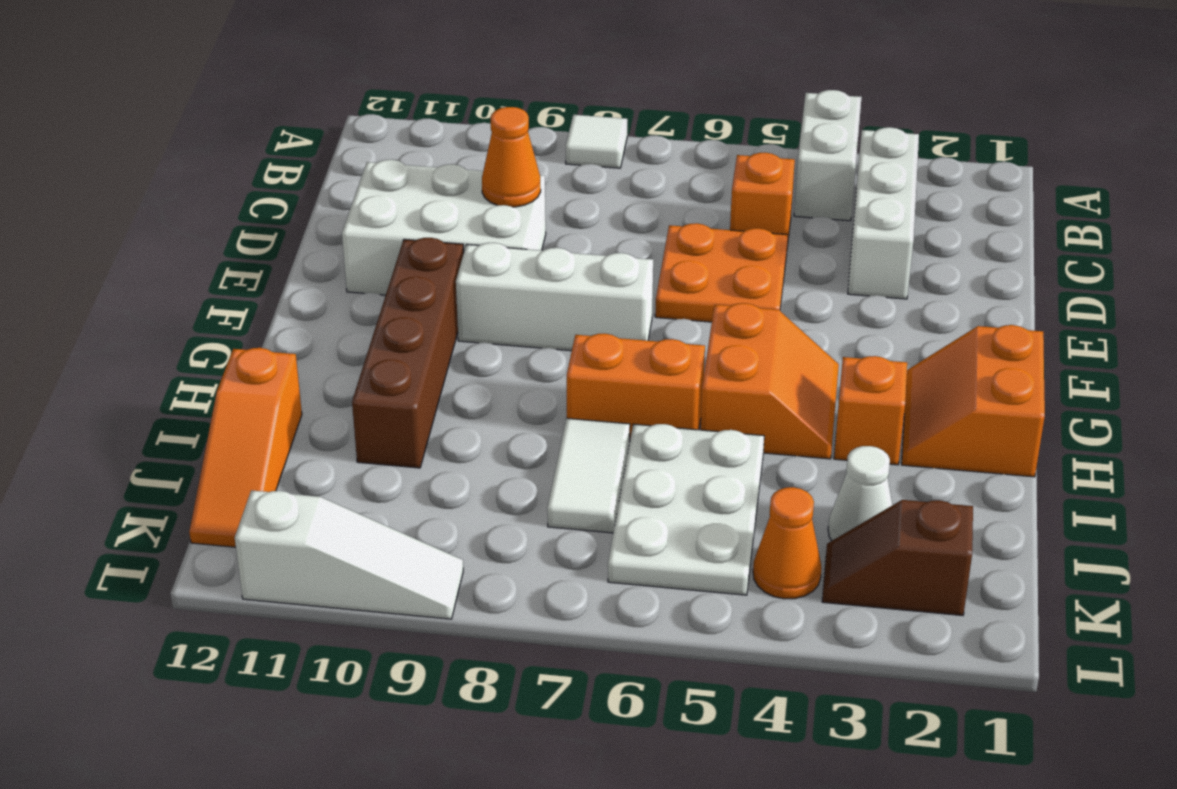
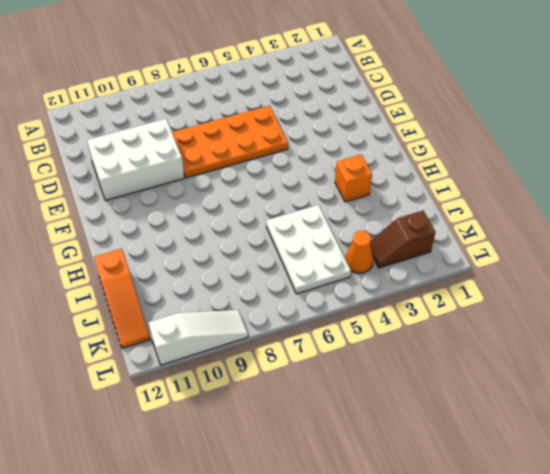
orange plate D5:E8 level 1 -> orange plate D5:E6 level 1
none -> white brick A4:B4 level 1
none -> white tile A8 level 1
none -> white brick B3:D3 level 1

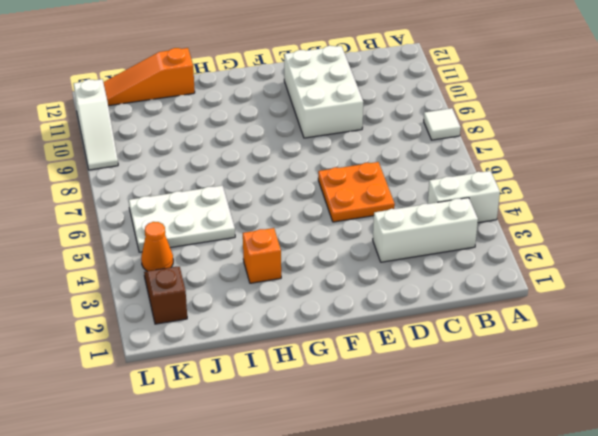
none -> orange brick C5 level 1
none -> white brick F7:F9 level 1
none -> brown brick F10:I10 level 1

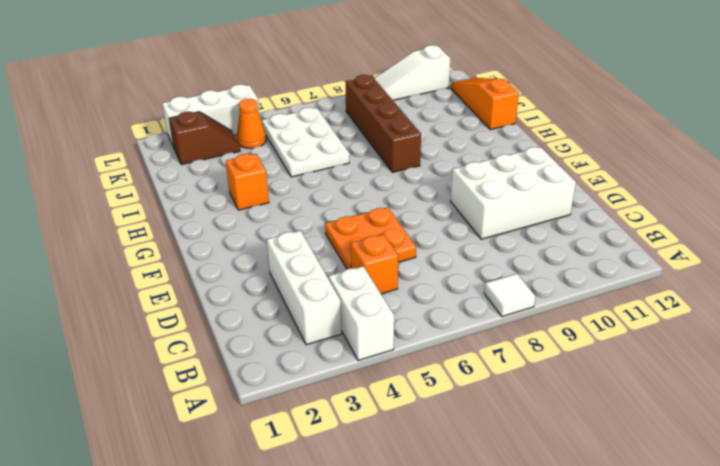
brown brick H8:K8 level 1 -> brown brick F10:I10 level 1
white brick L2:L4 level 1 -> white brick F7:F9 level 1
none -> orange slope G1:H2 level 1 top 1
none -> orange slope G4:H5 level 1 top 5
none -> orange brick H6:H7 level 1

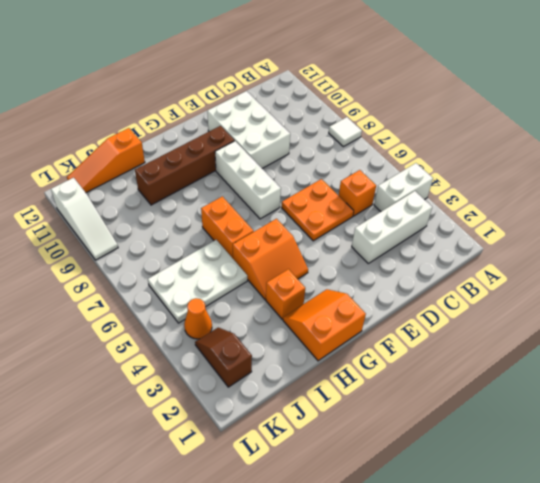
none -> white tile I7:J7 level 1
none -> white cone J3 level 1
none -> orange cone D9 level 2

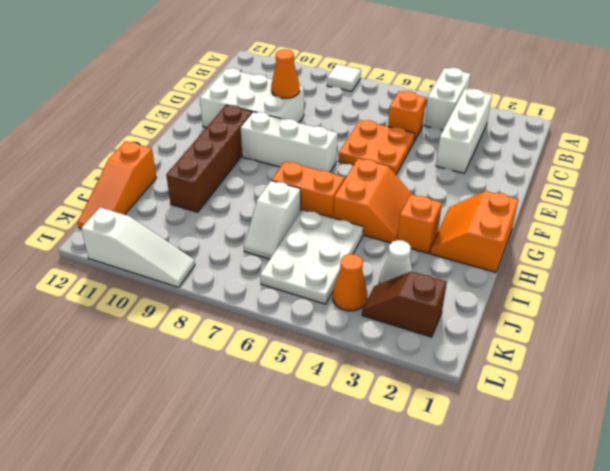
white slope I7:J7 level 1 top I -> white tile I7:J7 level 1

